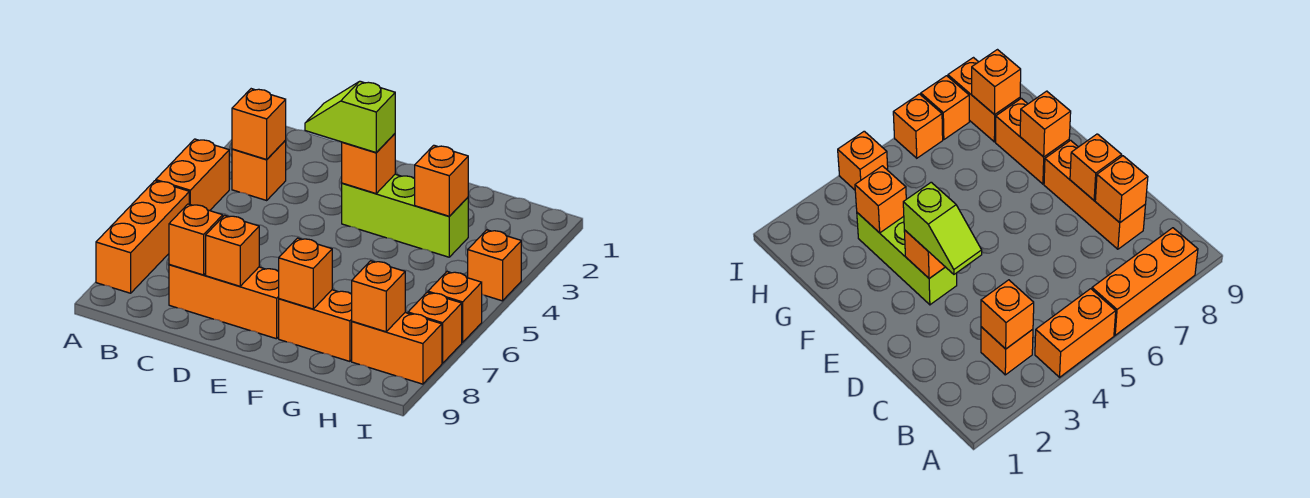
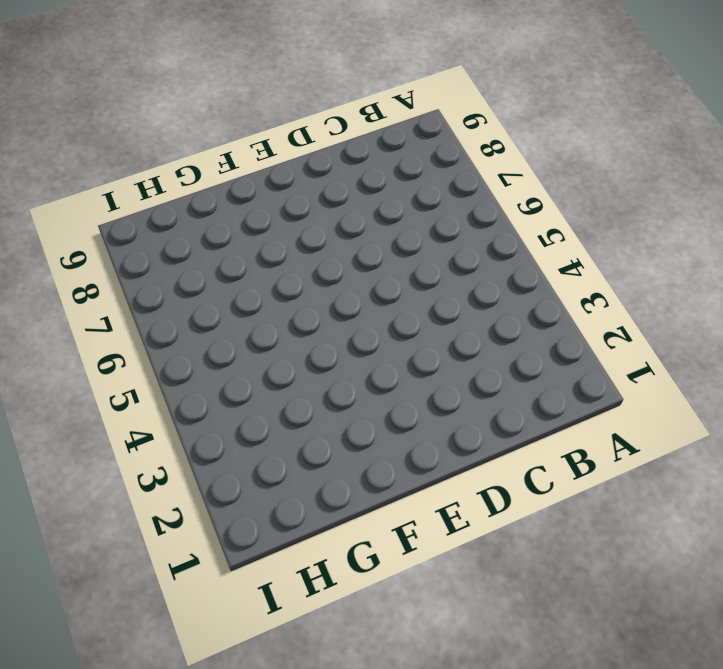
none -> orange brick A4:A5 level 1
none -> orange brick A6:A8 level 1
none -> orange brick B3 level 1

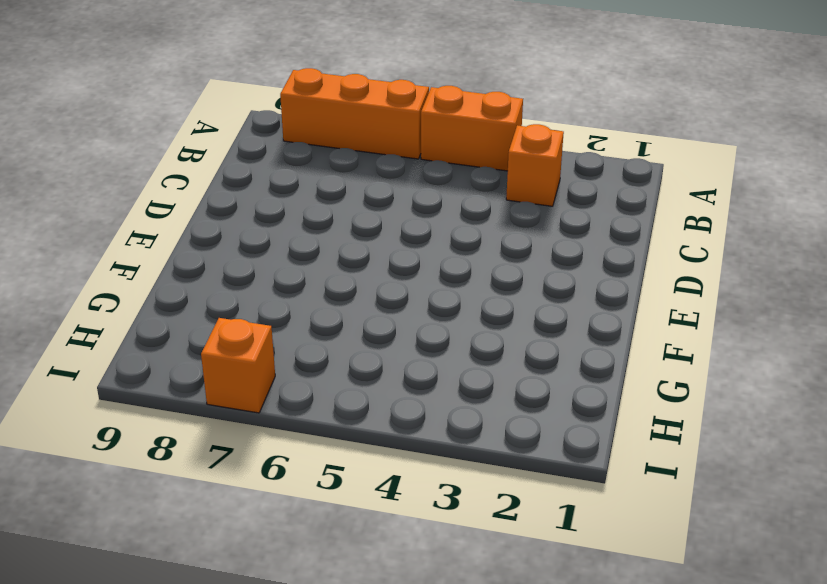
none -> orange brick C8:E8 level 1
none -> lime brick E3:G3 level 1
none -> orange brick F8:G8 level 1

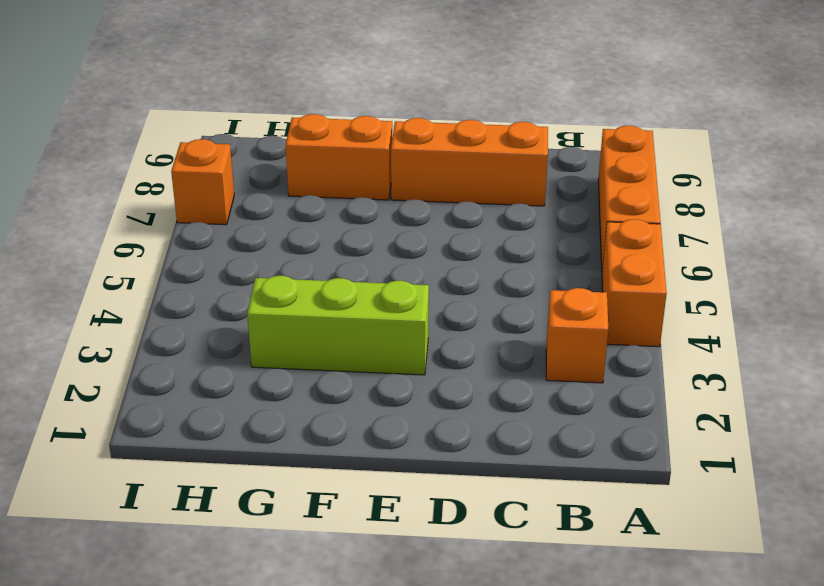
none -> orange brick H8:I8 level 1
none -> orange brick I4 level 1
none -> orange brick I6 level 1

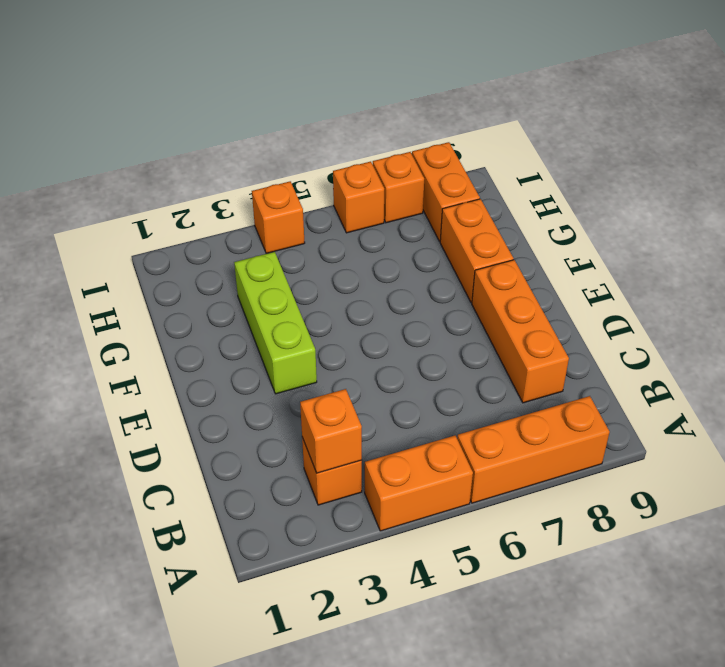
none -> orange brick C8 level 2
none -> orange brick D8 level 2
none -> orange brick E3 level 2

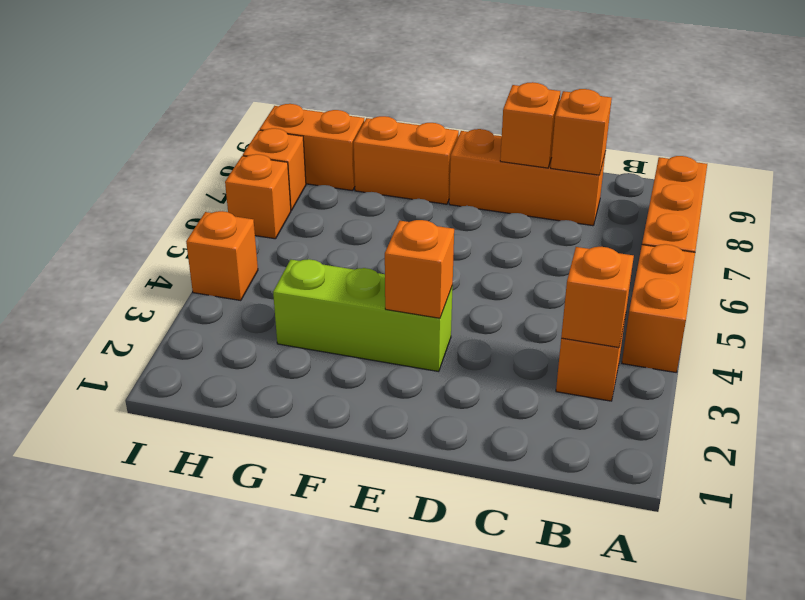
none -> orange brick F8 level 2
none -> orange brick G3 level 2
none -> orange brick H8 level 2

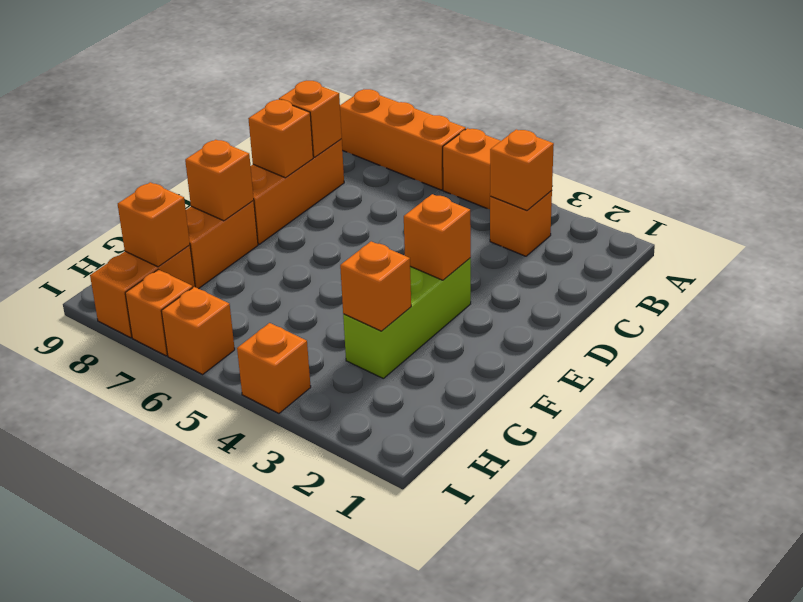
none -> lime slope D3:E3 level 3 top E

